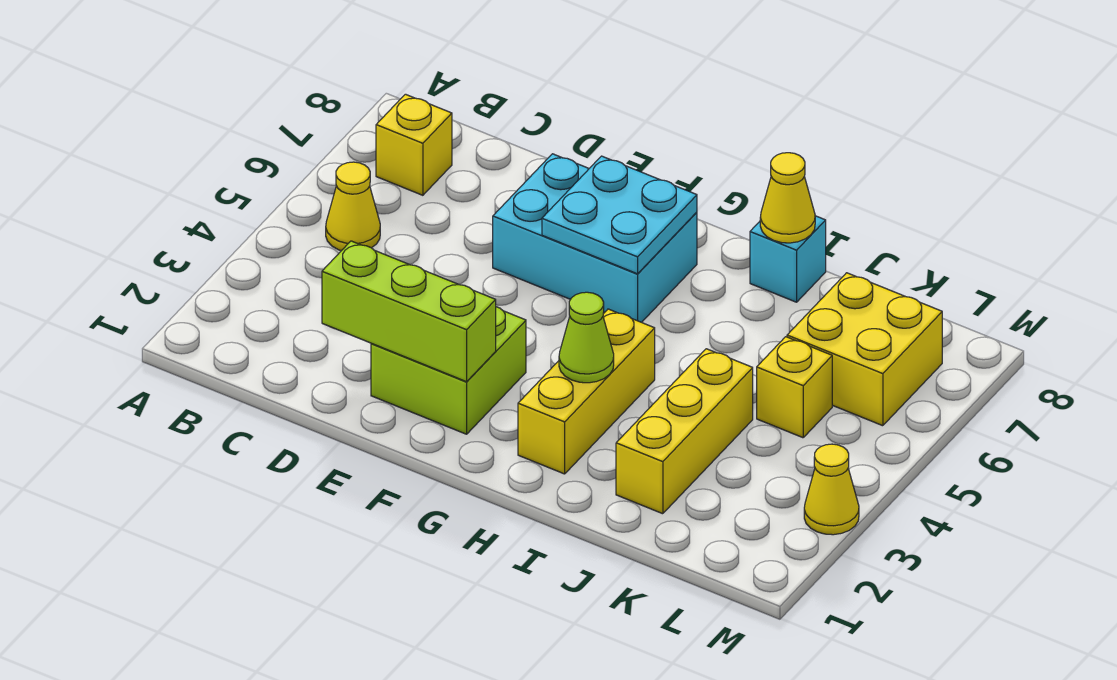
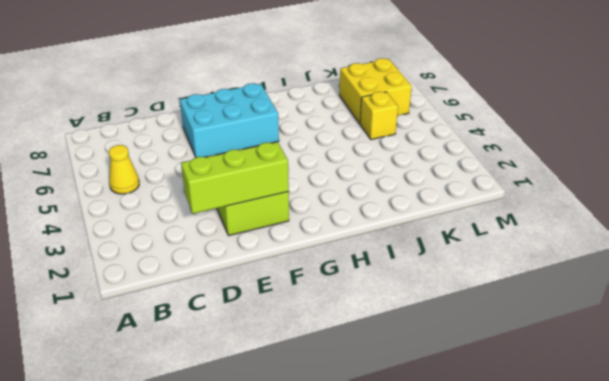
none -> yellow brick B7 level 1
none -> yellow brick H2:H4 level 1
none -> cyan brick I8 level 1

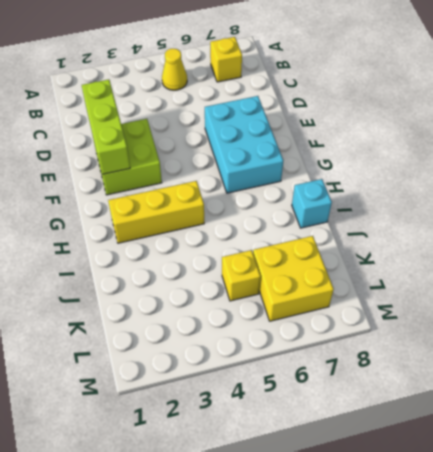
none -> yellow brick J2:J4 level 1
none -> yellow cone M3 level 1
none -> cyan plate F6:G7 level 2

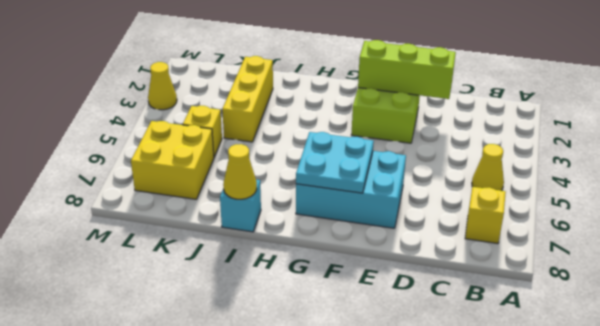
none -> yellow brick H2:H4 level 1
none -> lime cone H3 level 2

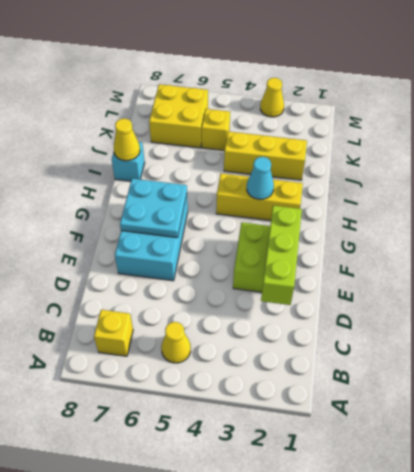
cyan cone H3 level 2 -> lime cone H3 level 2

